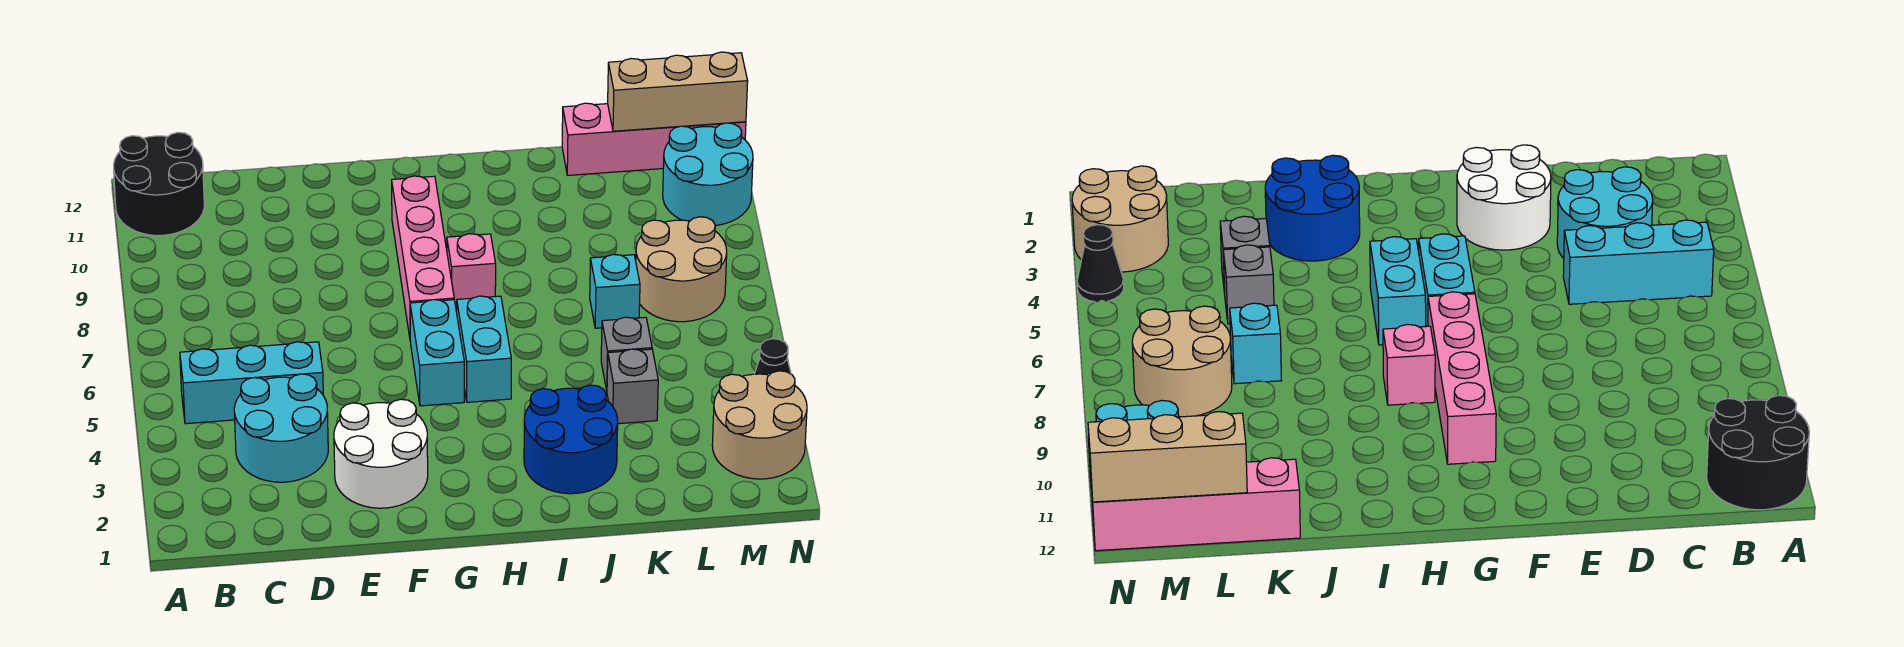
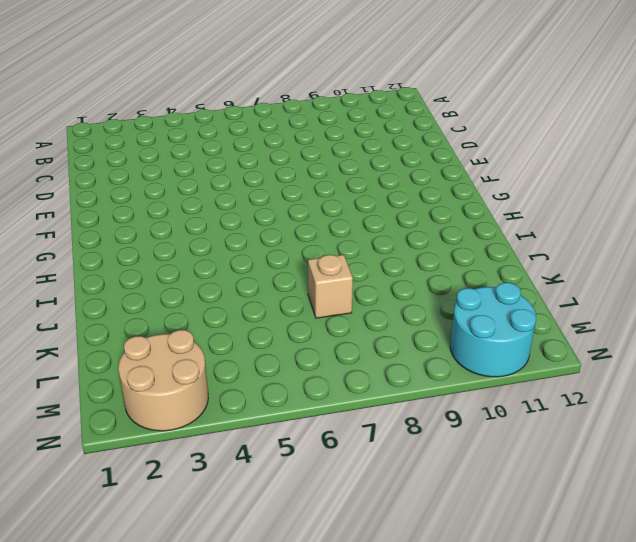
tan brick K7 level 1 -> cyan brick K7 level 1
none -> black round brick A11:B12 level 1
none -> cyan brick B5:D5 level 1
none -> cyan round brick C3:D4 level 1

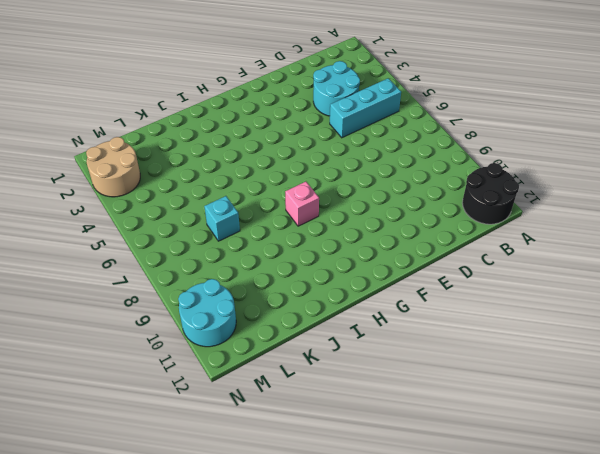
none -> white round brick E2:F3 level 1
none -> cyan brick G5:G6 level 1
none -> pink brick G7:G10 level 1

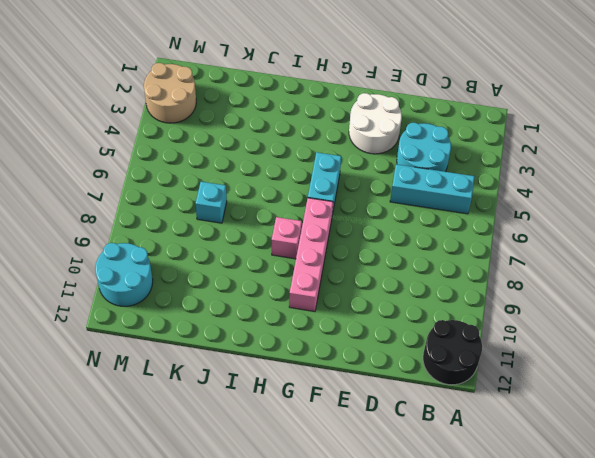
none -> cyan brick H5:H6 level 1
none -> blue round brick I2:J3 level 1
none -> grey brick K4 level 1

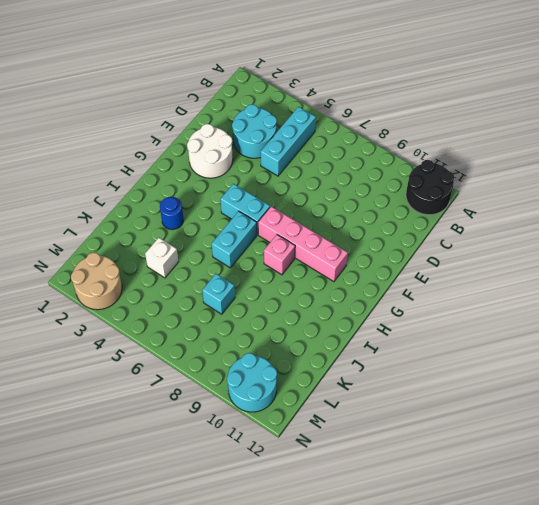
cyan brick H6:I6 level 1 -> cyan brick H5:H6 level 1
blue round brick I3 level 1 -> blue round brick I2:J3 level 1
white brick K4 level 1 -> grey brick K4 level 1
none -> grey brick K5 level 1
none -> pink brick K12:N12 level 1
none -> tan round brick L7:M8 level 1

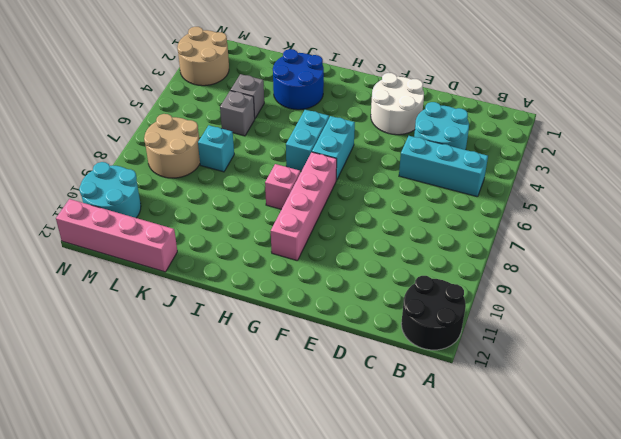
none -> black cone N4 level 1
none -> tan brick L12:N12 level 2

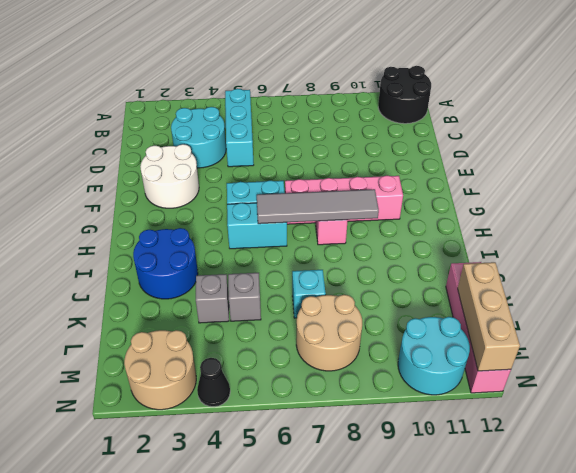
grey tile H6:H9 level 2 -> none

